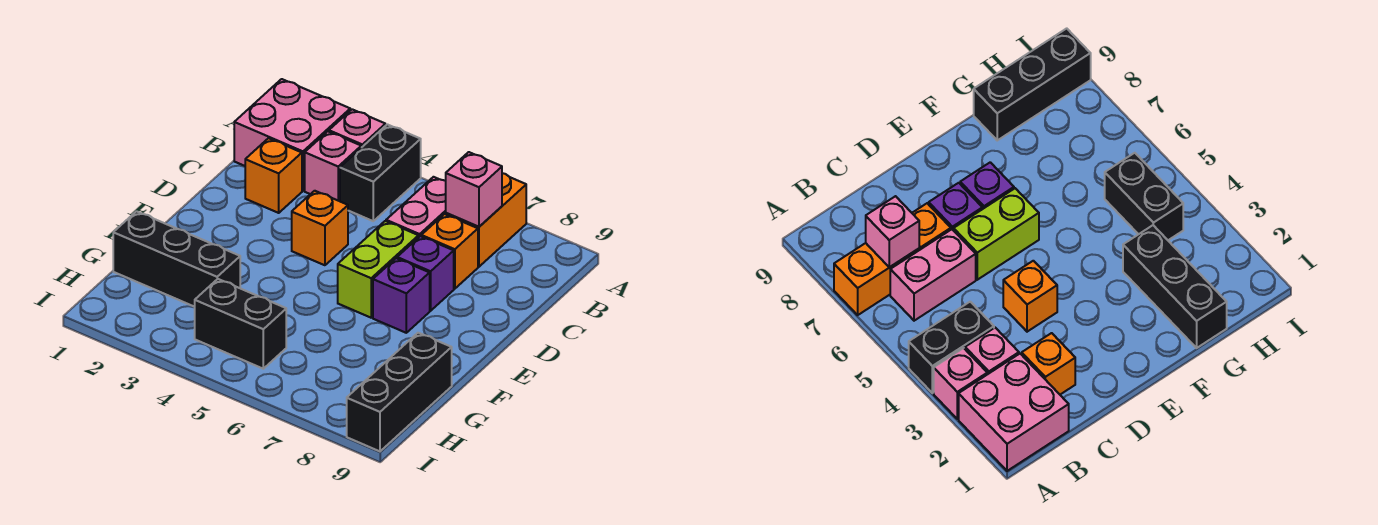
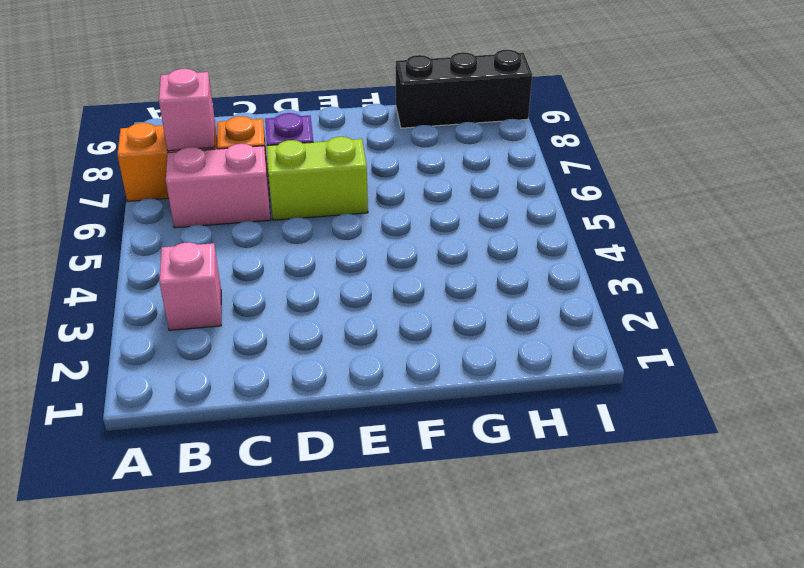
none -> pink brick A1:B2 level 1
none -> pink brick A3 level 1
none -> black brick A4:B4 level 1

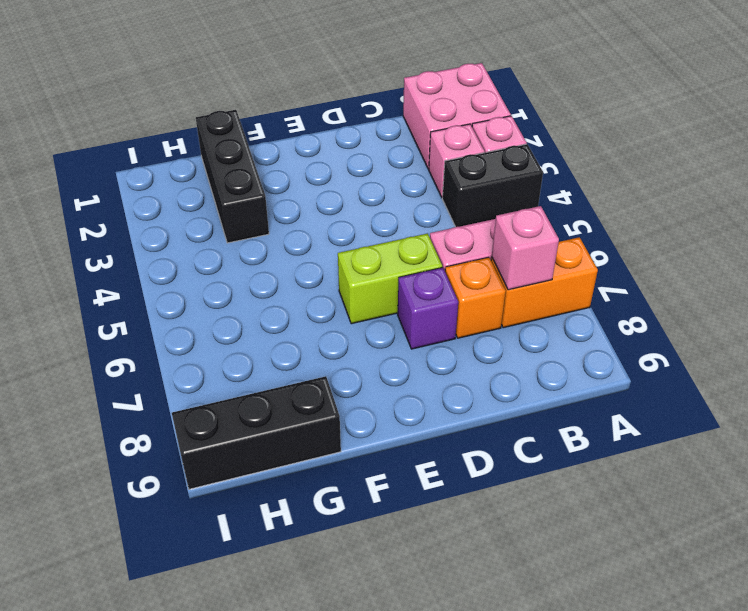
none -> orange brick C2 level 1
none -> orange brick D4 level 1
none -> purple brick E7 level 1

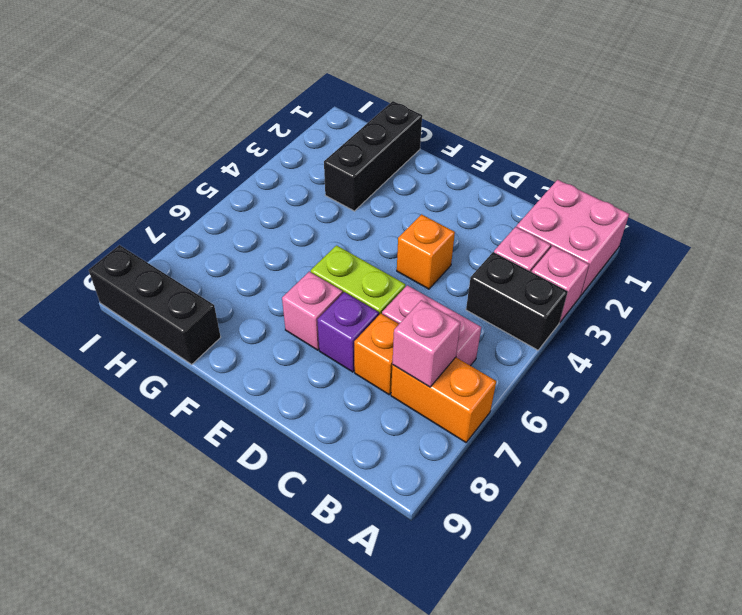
pink brick E7 level 1 -> purple brick E7 level 1
none -> orange brick C2 level 1
none -> black brick H4:H5 level 1

